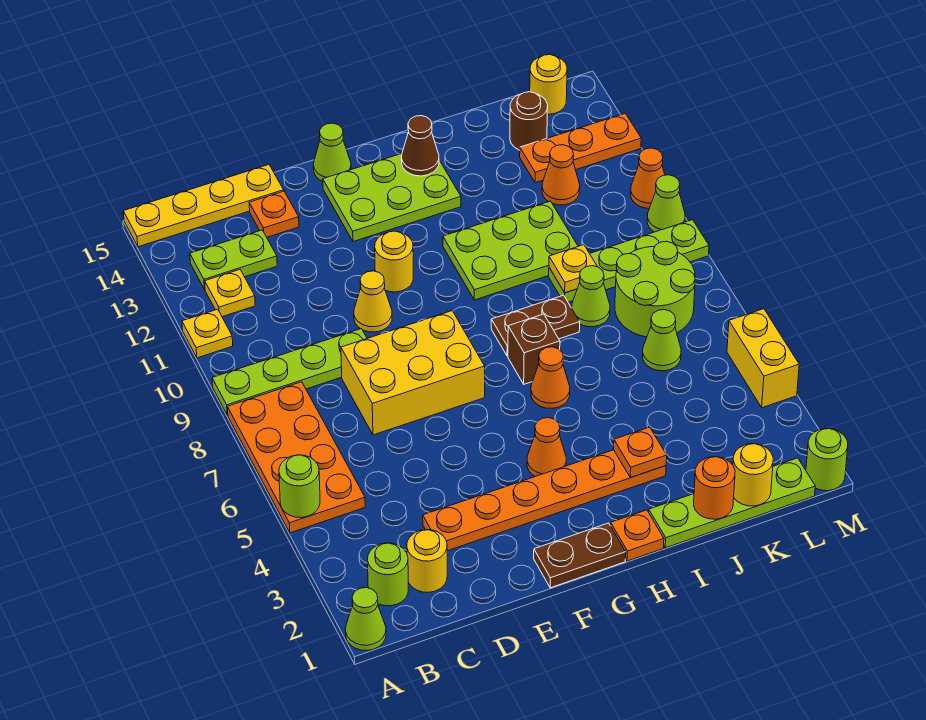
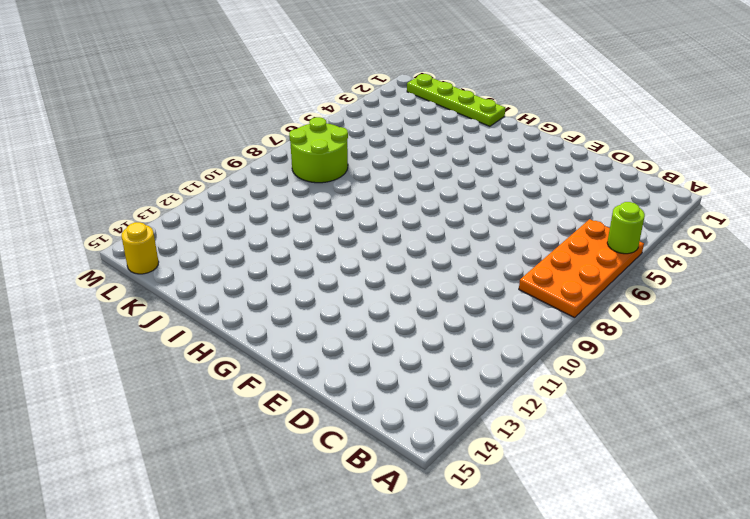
none -> lime cone A1 level 1
none -> lime plate A9:D9 level 1
none -> yellow plate A11 level 1
none -> yellow plate A15:D15 level 1

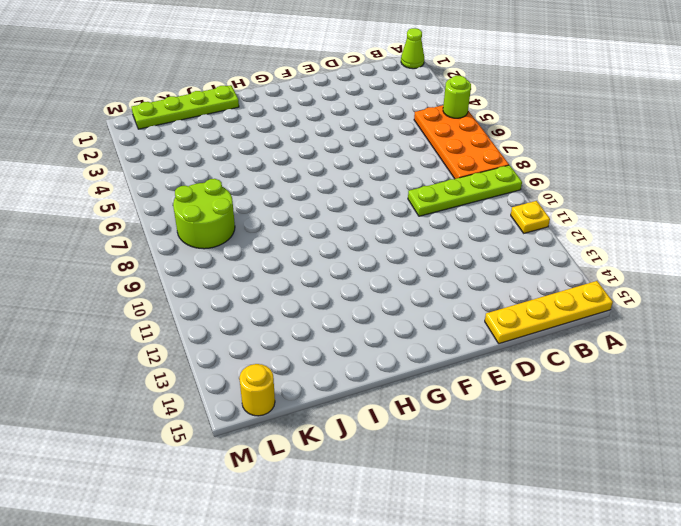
none -> lime round brick B2 level 1
none -> yellow plate B12 level 1
none -> lime plate B13:C13 level 1
none -> yellow round brick C2 level 1

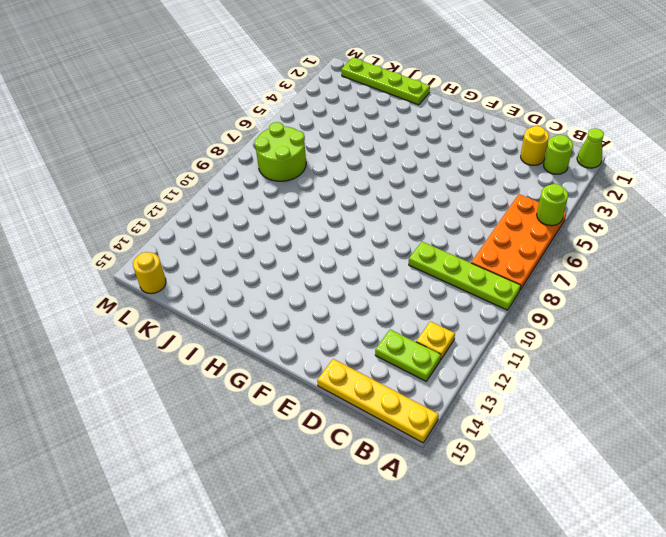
none -> yellow plate A11 level 1
none -> orange plate D3:I3 level 1
none -> yellow brick D7:F8 level 1
none -> orange plate D14 level 1

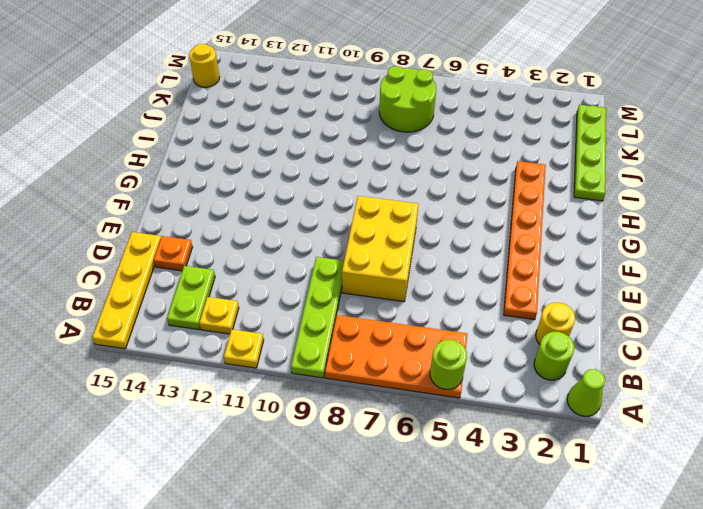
none -> yellow cone E10 level 1
none -> brown plate F1:G1 level 1
none -> yellow round brick F11 level 1
none -> lime plate F13:H14 level 1

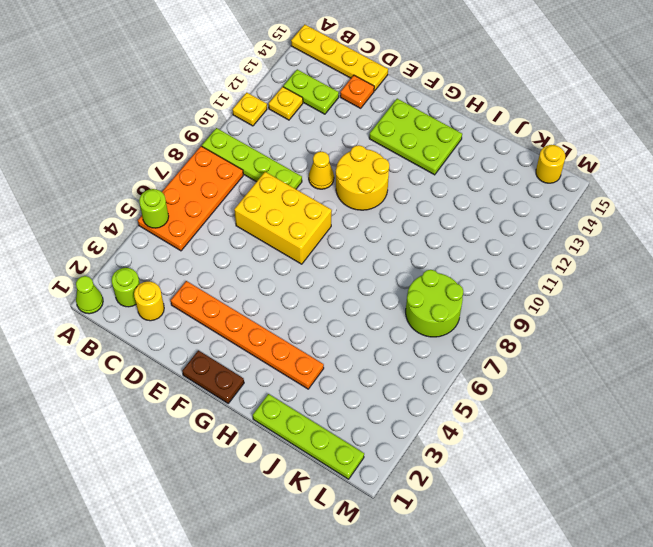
yellow round brick F10:G11 level 1 -> yellow round brick F11 level 1
none -> lime cone F15 level 1
none -> orange cone G4 level 1
none -> orange plate H1 level 1
none -> orange cone H6 level 1

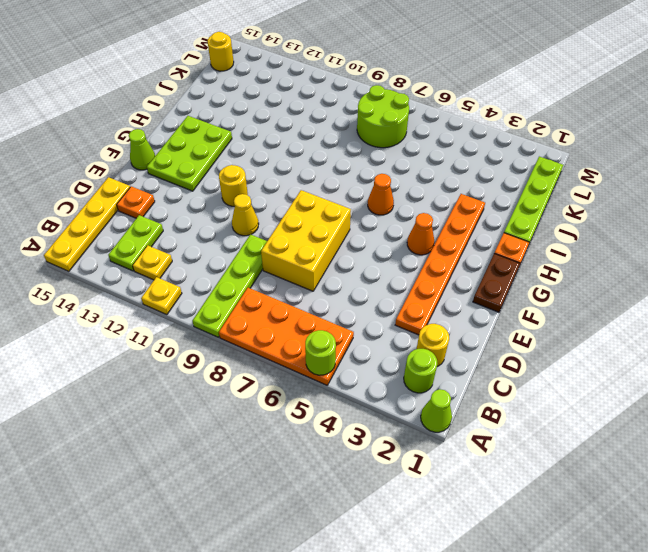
none -> brown brick H7 level 1
none -> brown plate H8:I8 level 1
none -> lime plate H10:J11 level 1
none -> lime cone J8 level 1

